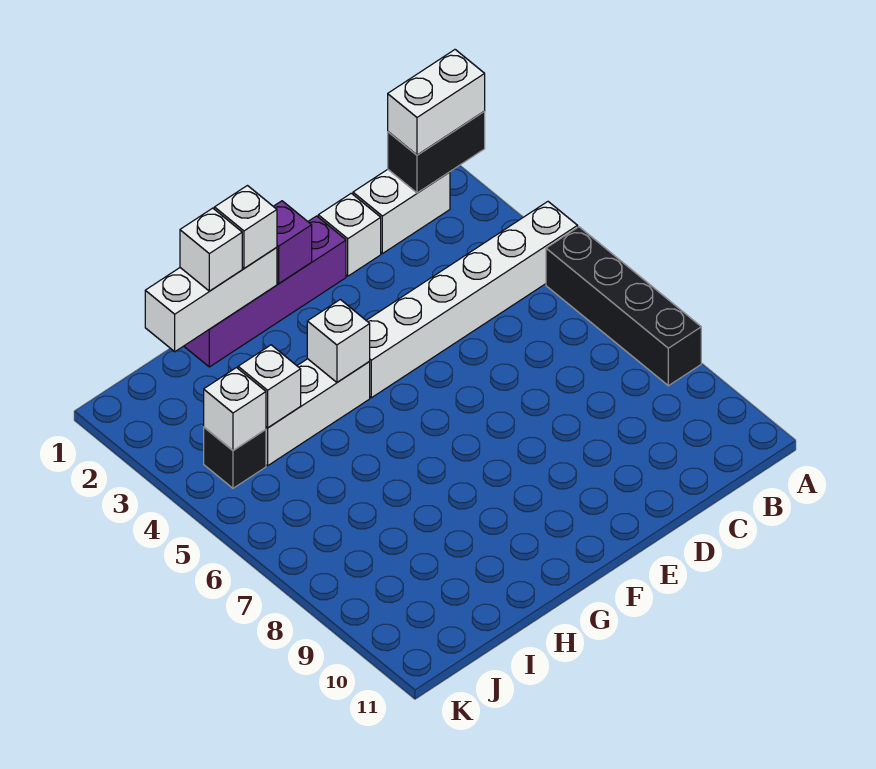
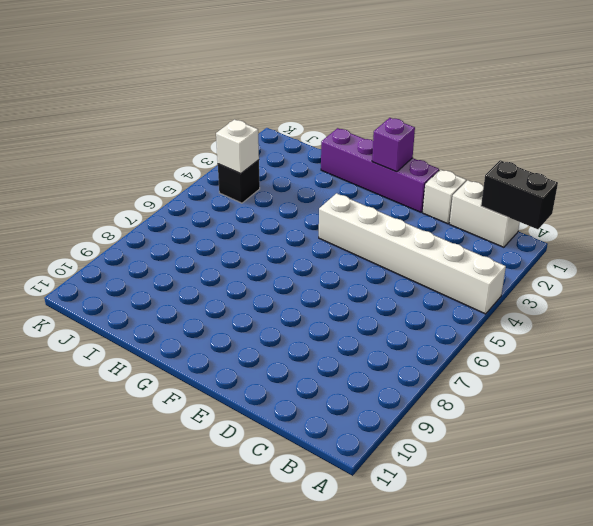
none -> black brick A5:A8 level 1
none -> white brick G4:I4 level 1
none -> white brick G1:I1 level 2

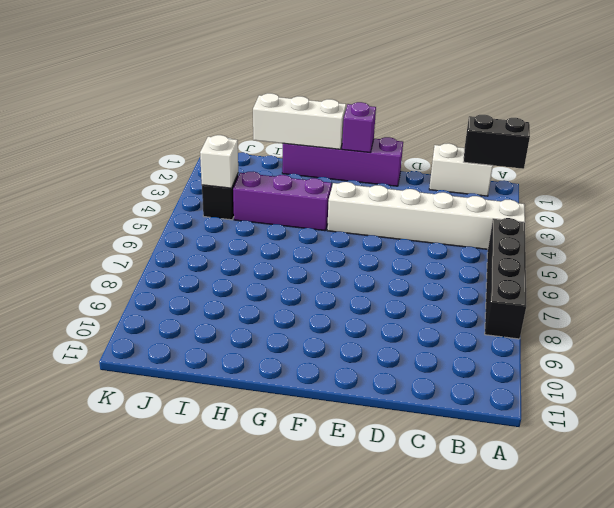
purple brick G4:I4 level 1 -> white brick G4:I4 level 1
none -> white brick D1 level 1
none -> white brick G4 level 2
none -> white brick I4 level 2

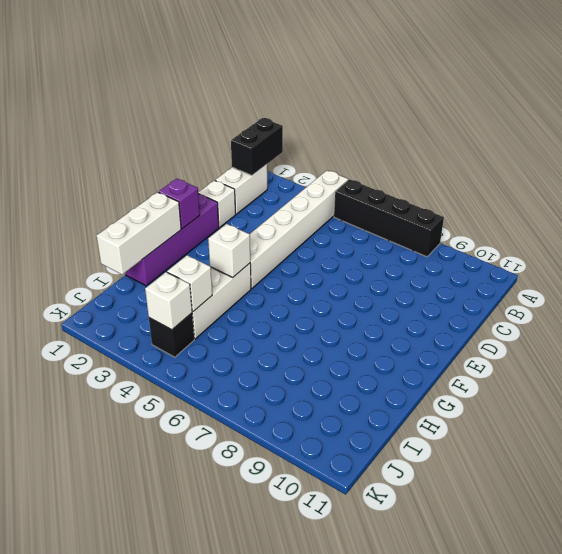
none -> white brick A1:B1 level 3
none -> white brick G1 level 3
none -> white brick H1 level 3

